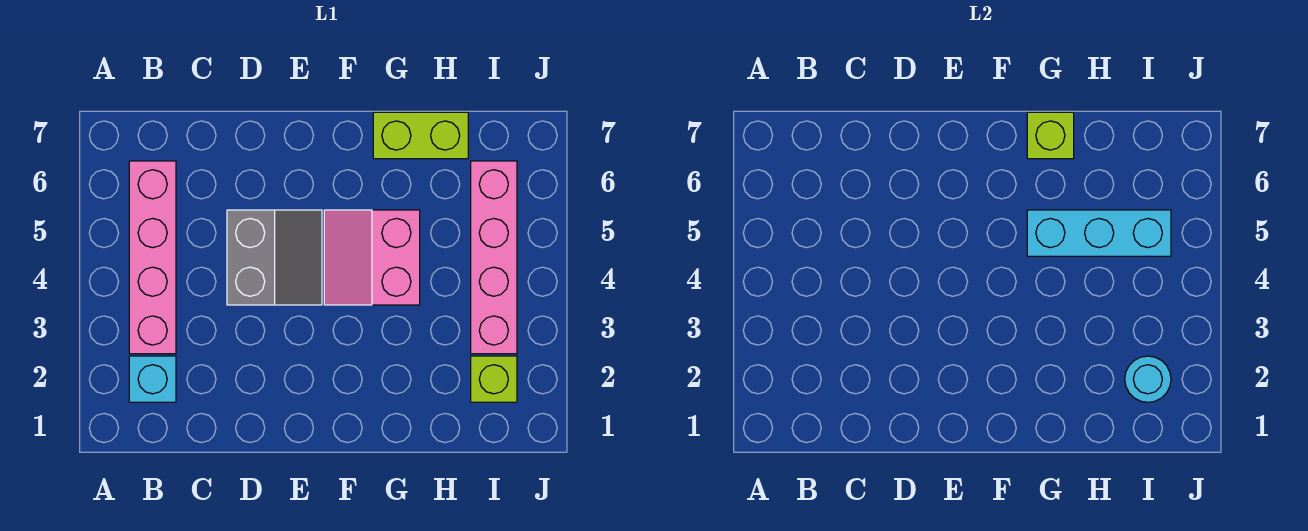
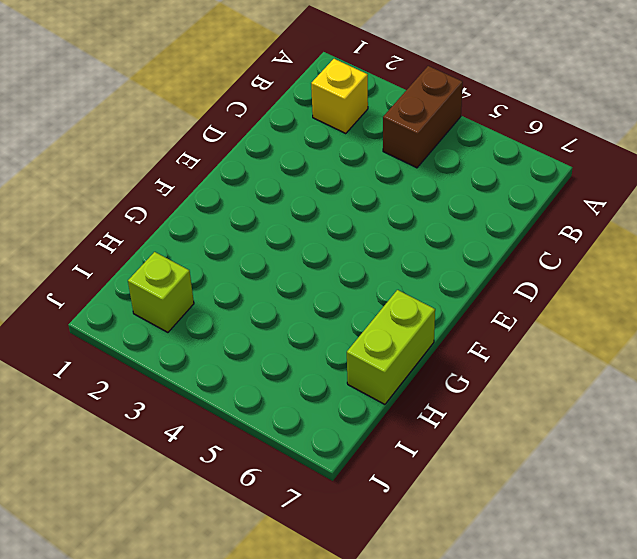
brown brick A4:B4 level 1 -> pink brick B3:B6 level 1
yellow brick B2 level 1 -> cyan brick B2 level 1
none -> grey slope D4:E5 level 1 top D
none -> pink slope F4:G5 level 1 top G

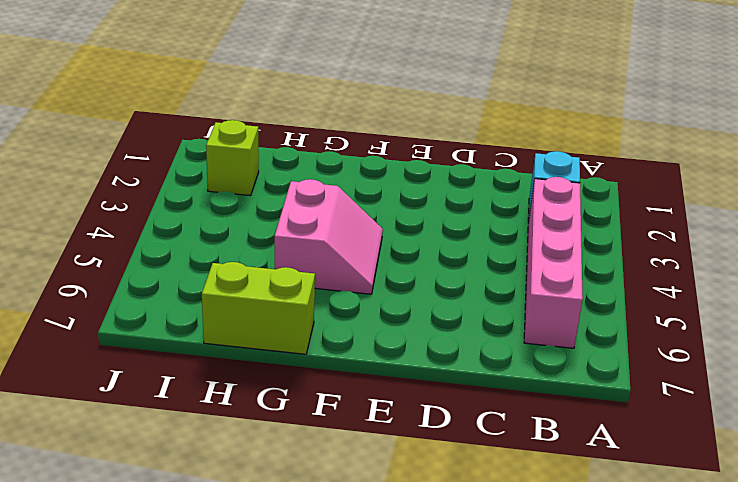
none -> grey slope D4:E5 level 1 top D
none -> pink brick I3:I6 level 1

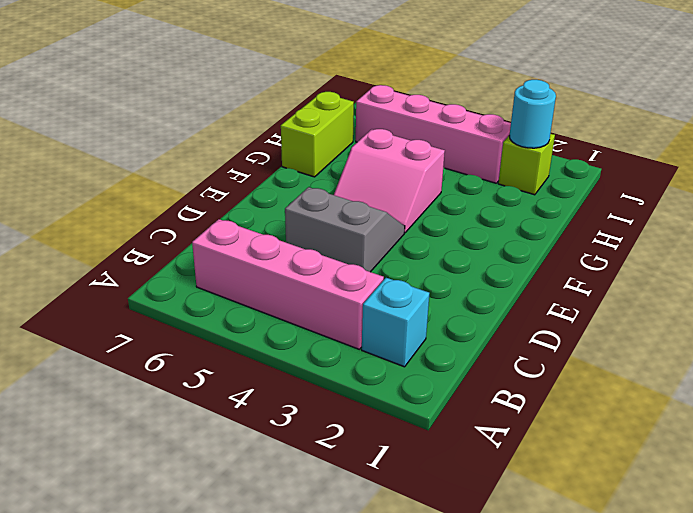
none -> cyan brick G5:I5 level 2
none -> lime brick G7 level 2

